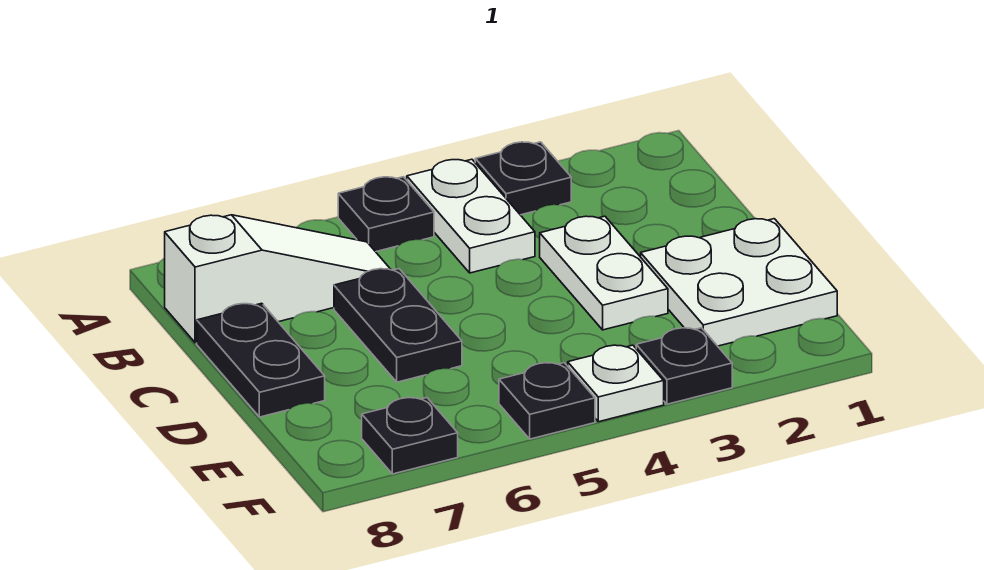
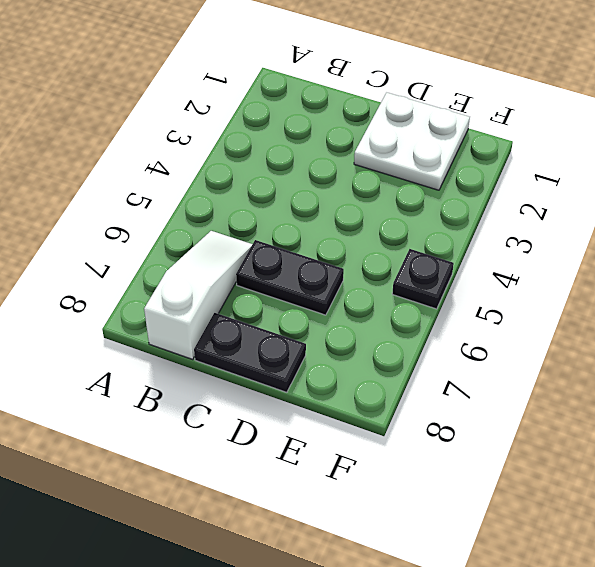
none -> black plate A3 level 1
none -> white plate A4:B4 level 1
none -> black plate A5 level 1

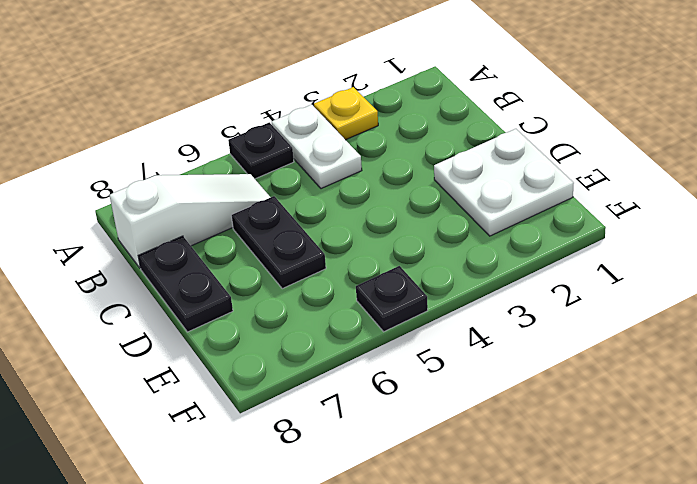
yellow plate A3 level 1 -> black plate A3 level 1
none -> white plate C3:D3 level 1
none -> black plate F3 level 1
none -> white plate F4 level 1

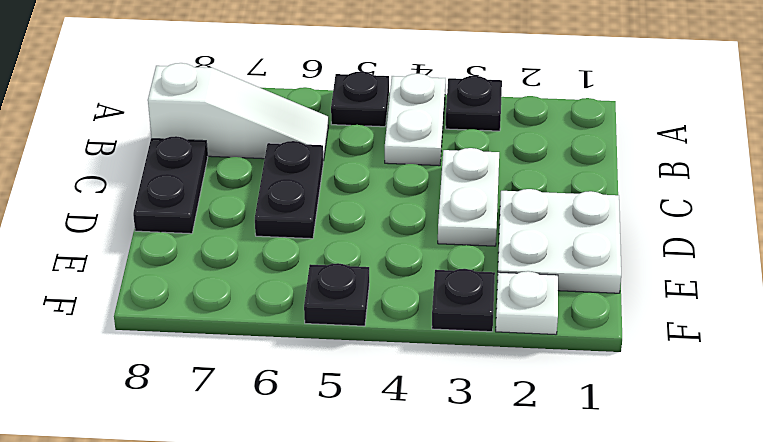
white plate F2 level 1 -> white plate F4 level 1
none -> black plate F7 level 1

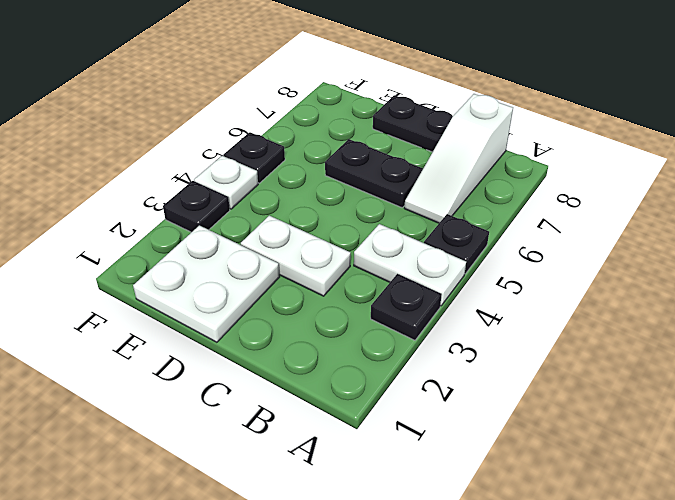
none -> black plate F7 level 1

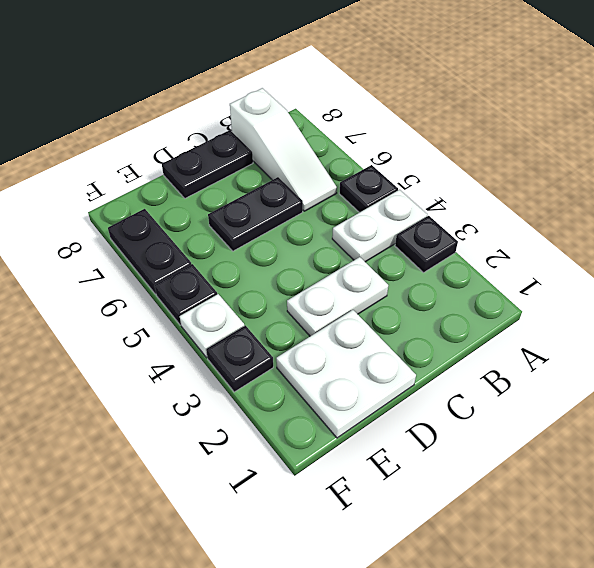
black plate F6:F7 level 1 -> black plate F7 level 1

